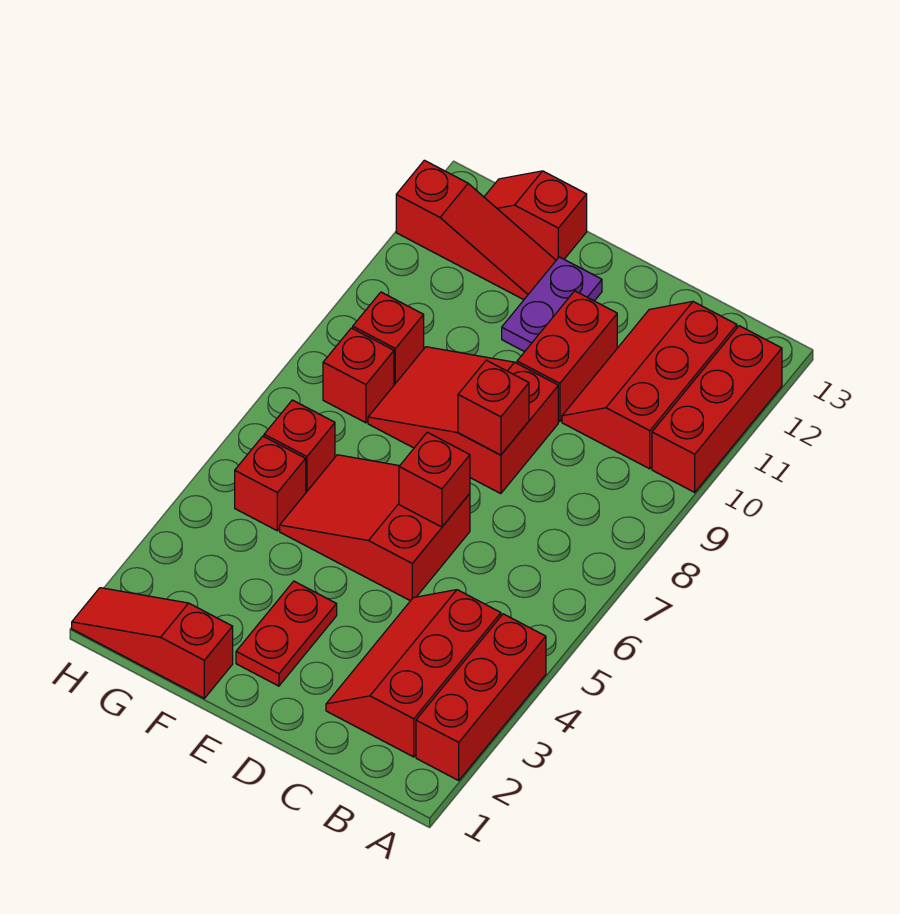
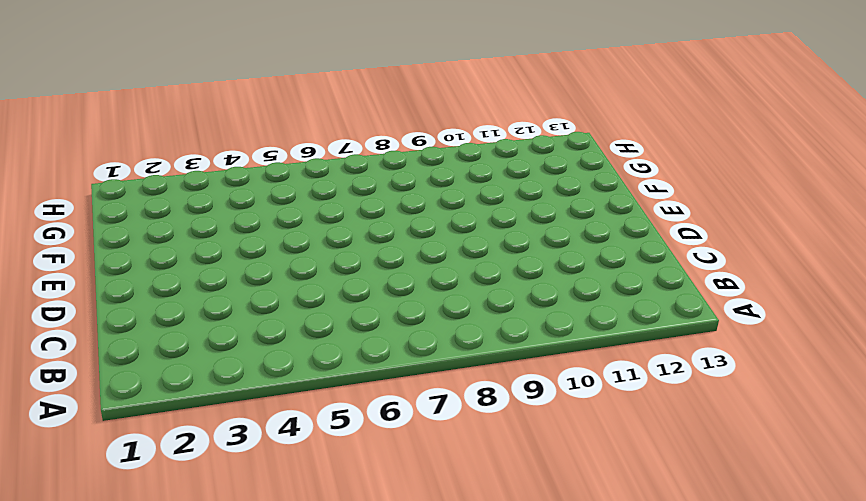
none -> red brick A2:A4 level 1
none -> red brick A10:A12 level 1
none -> red slope B2:C4 level 1 top B

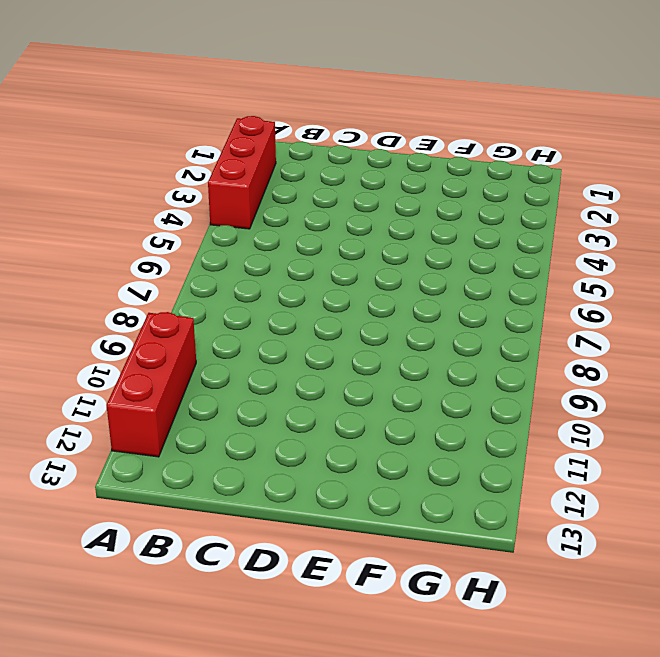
none -> red slope B2:C4 level 1 top B
none -> red slope B10:C12 level 1 top B
none -> red slope D5:F6 level 1 top D

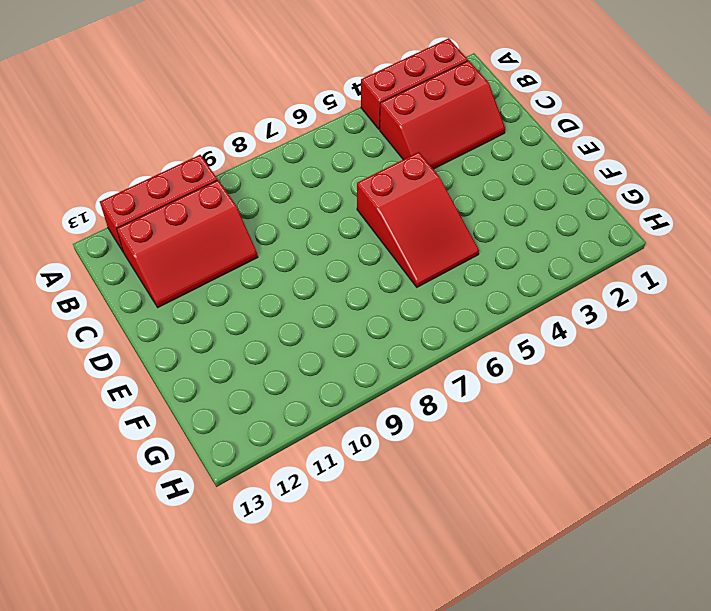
none -> red slope D8:F9 level 1 top D
none -> red brick D10:D11 level 1
none -> red plate E2:E3 level 1

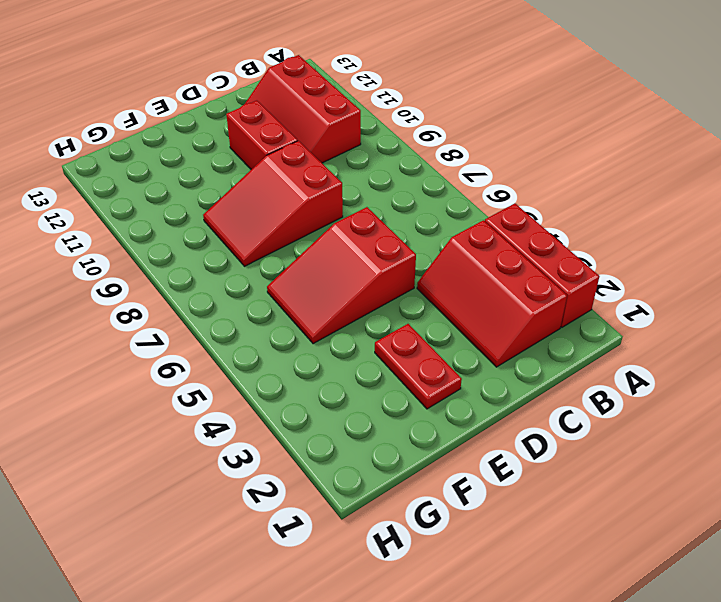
none -> red brick A10:A12 level 1
none -> purple plate E11:E12 level 1
none -> red slope F1:H1 level 1 top F

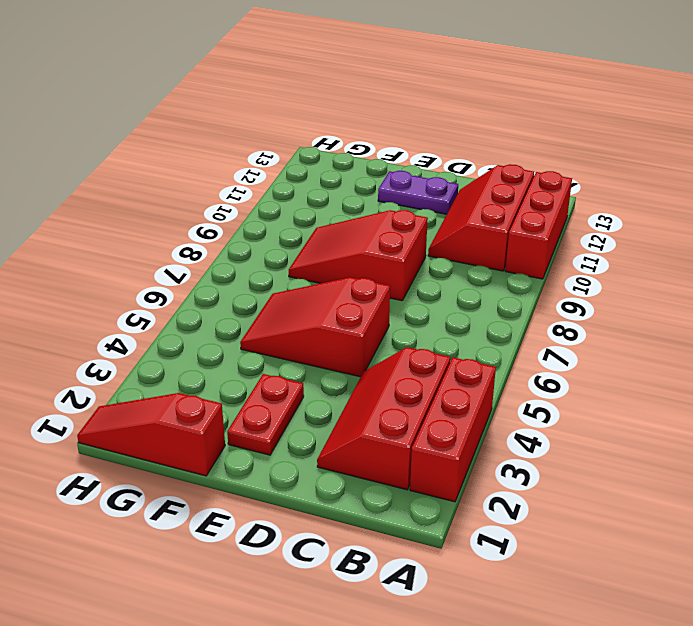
purple plate D12:E12 level 1 -> purple plate E11:E12 level 1
none -> red brick D10:D11 level 1
none -> red slope F12:H12 level 1 top H
none -> red slope F13:G13 level 1 top F

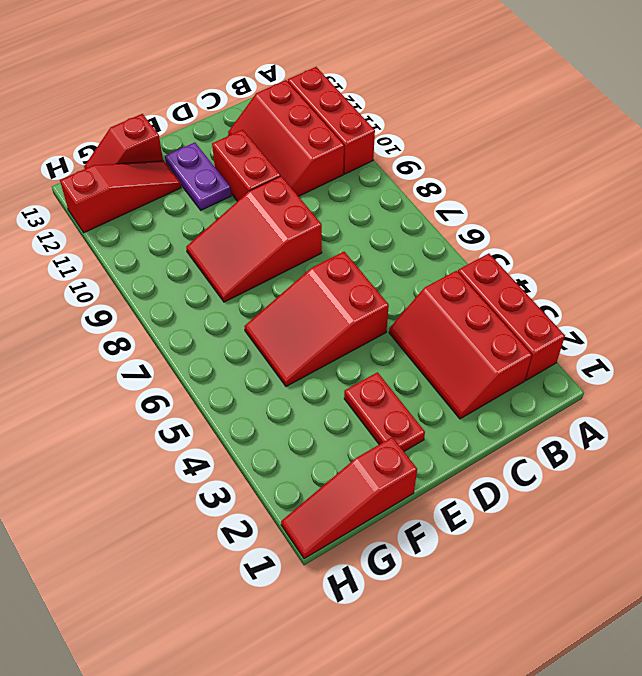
none -> red brick G5 level 1
none -> red brick G6 level 1
none -> red brick G8 level 1

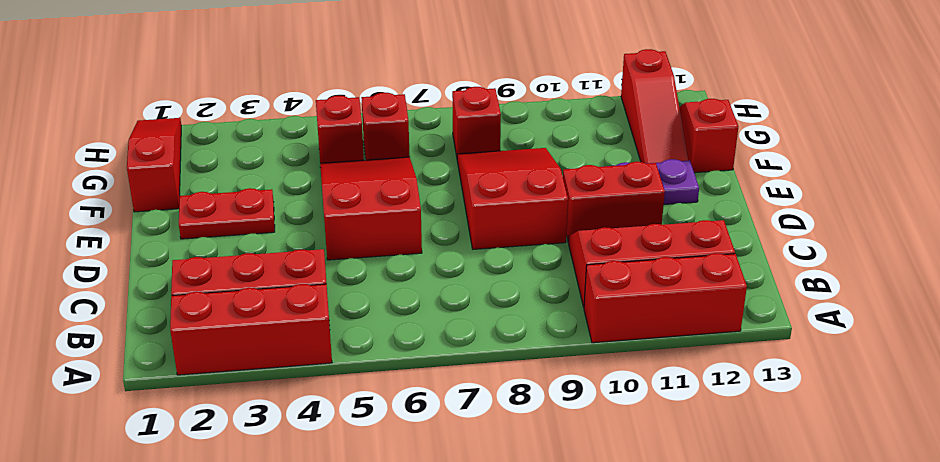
none -> red brick G9 level 1
none -> red brick D6 level 2
none -> red brick D8 level 2

